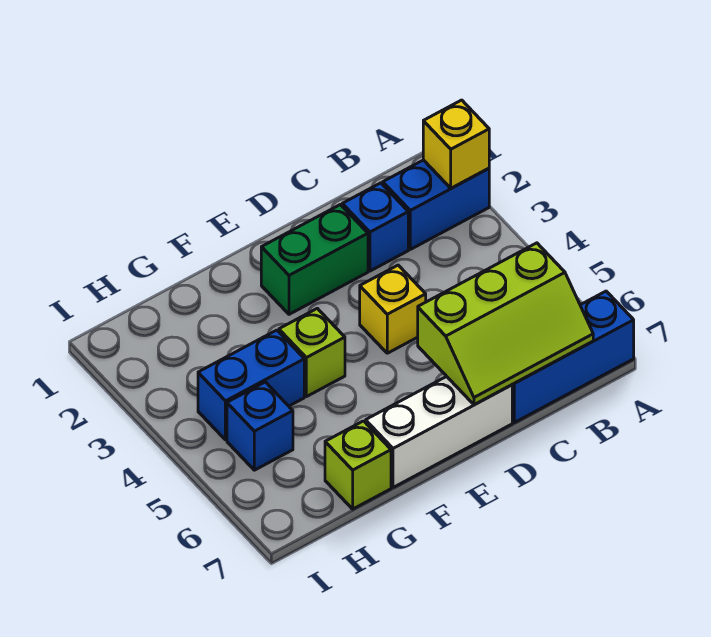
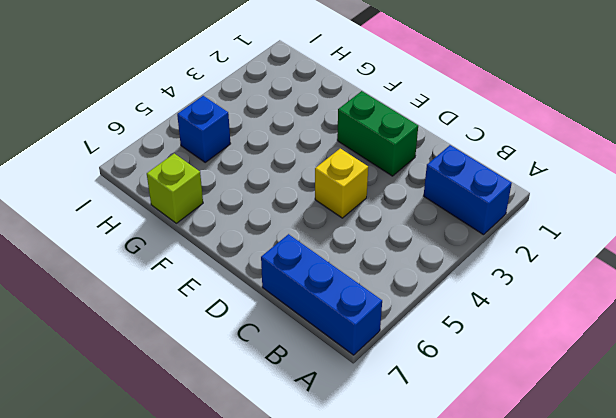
none -> blue brick C2 level 1
none -> white brick D7:F7 level 1
none -> lime brick F4 level 1

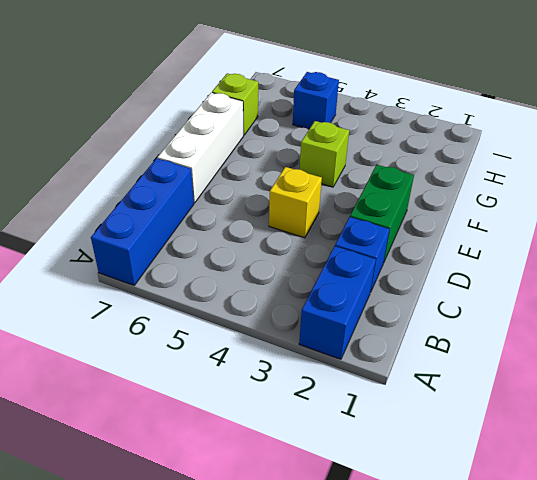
none -> blue brick G4:H4 level 1
none -> yellow brick A2 level 2
none -> lime slope B6:D7 level 2 top 6

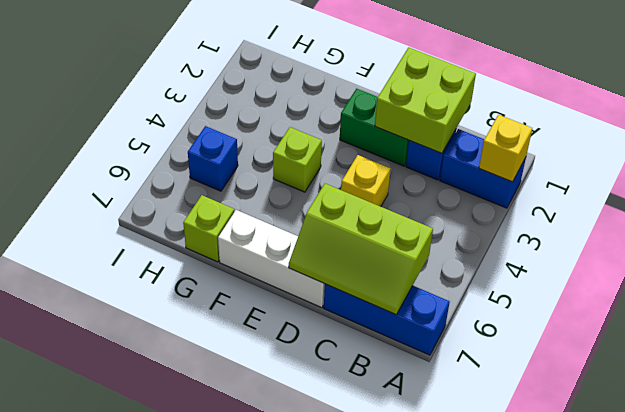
lime brick C1:D2 level 2 -> none
none -> blue brick G4:H4 level 1

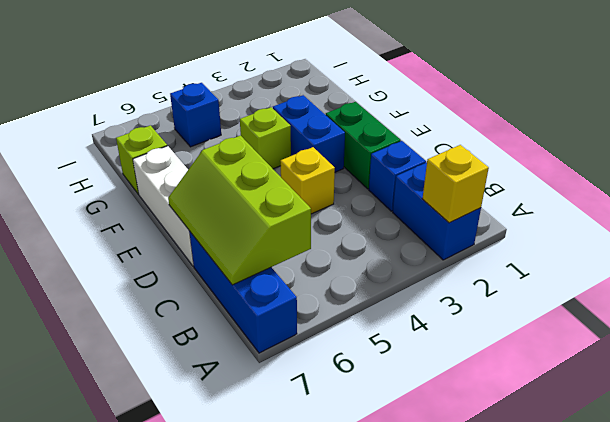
blue brick E3:F3 level 1 -> blue brick G4:H4 level 1

